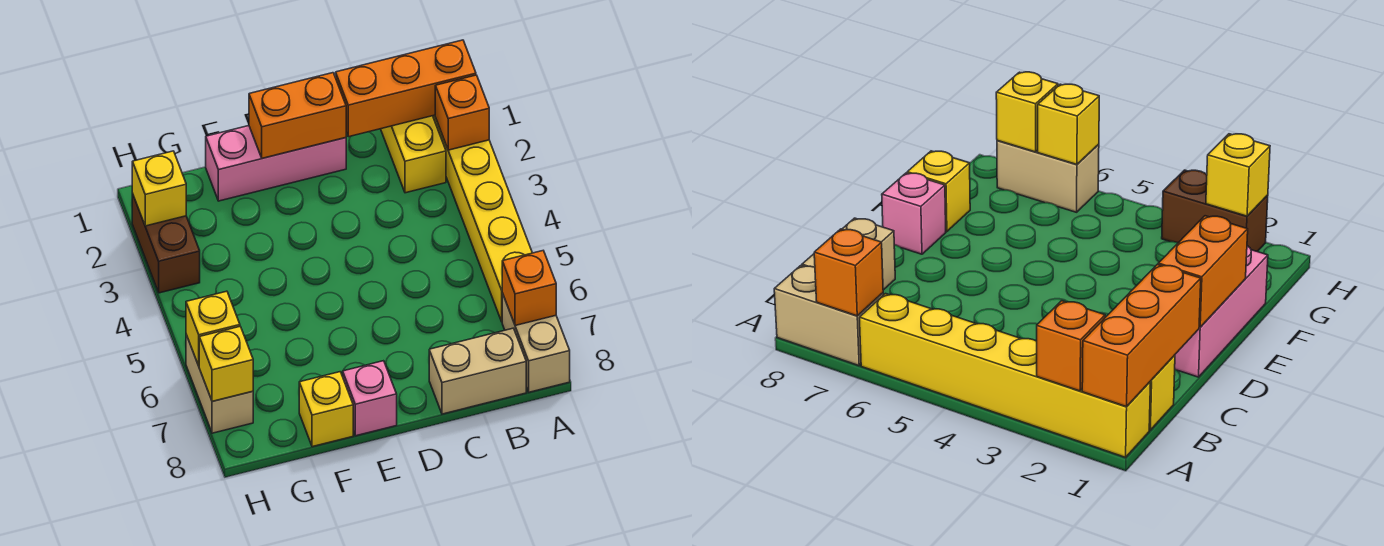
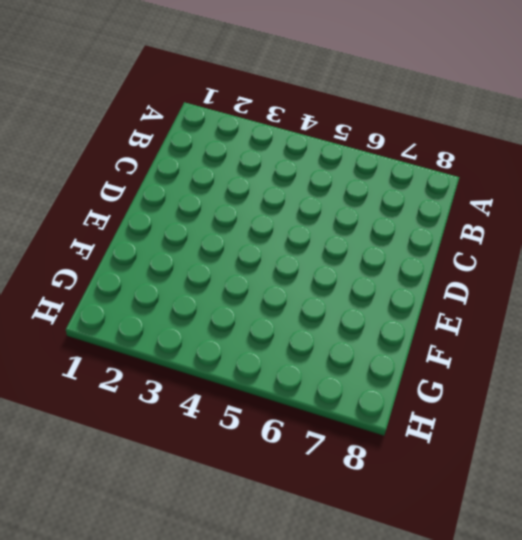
none -> yellow brick A1:A6 level 1
none -> tan brick A7:A8 level 1
none -> yellow brick B1:B2 level 1

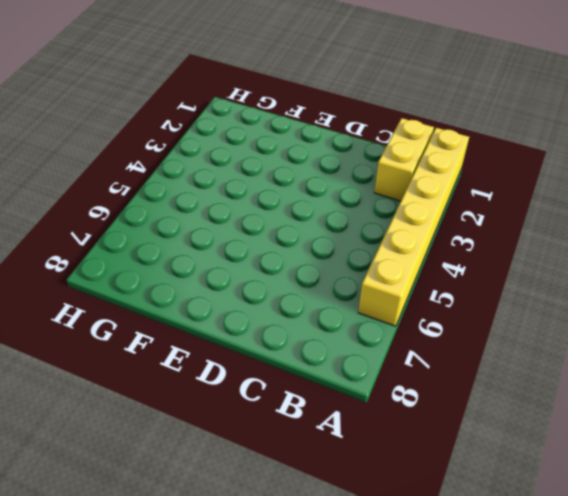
none -> tan brick A7:A8 level 1
none -> tan brick B8:C8 level 1
none -> pink brick D1:F1 level 1

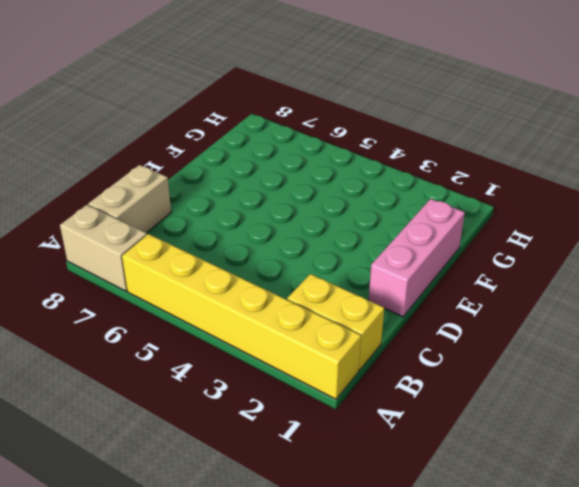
none -> pink brick E8 level 1
none -> yellow brick F8 level 1
none -> brown brick H2:H3 level 1

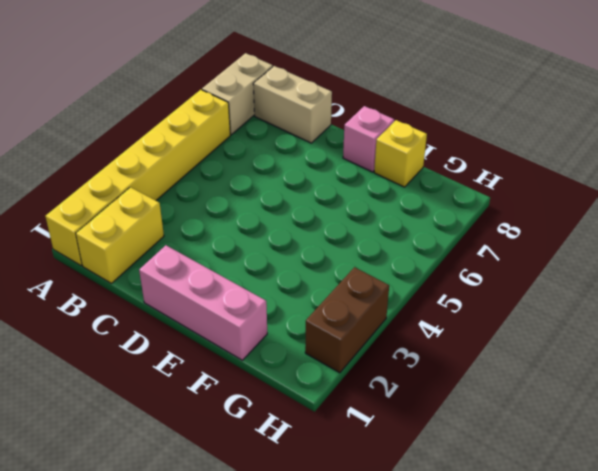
none -> tan brick H6:H7 level 1
none -> orange brick A1:C1 level 2
none -> orange brick A2 level 2

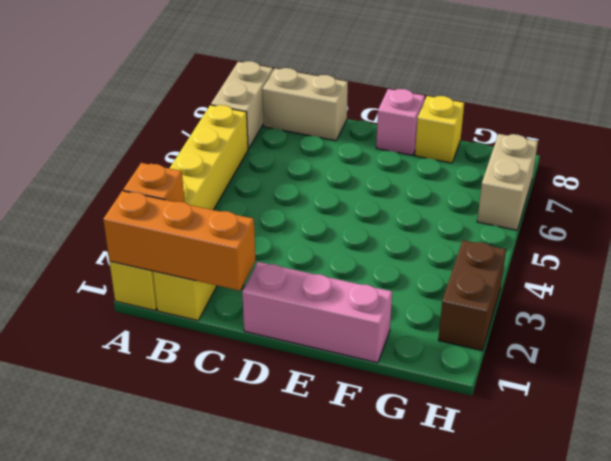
none -> orange brick A7 level 2
none -> orange brick D1:E1 level 2
none -> yellow brick H2 level 2

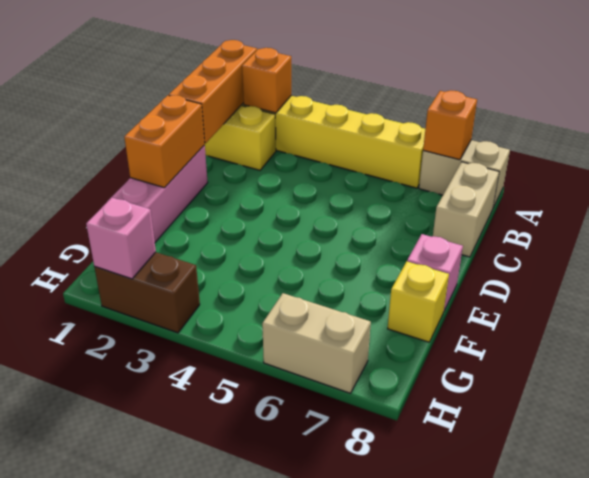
pink brick H2 level 2 -> yellow brick H2 level 2
none -> yellow brick H6 level 2
none -> yellow brick H7 level 2

